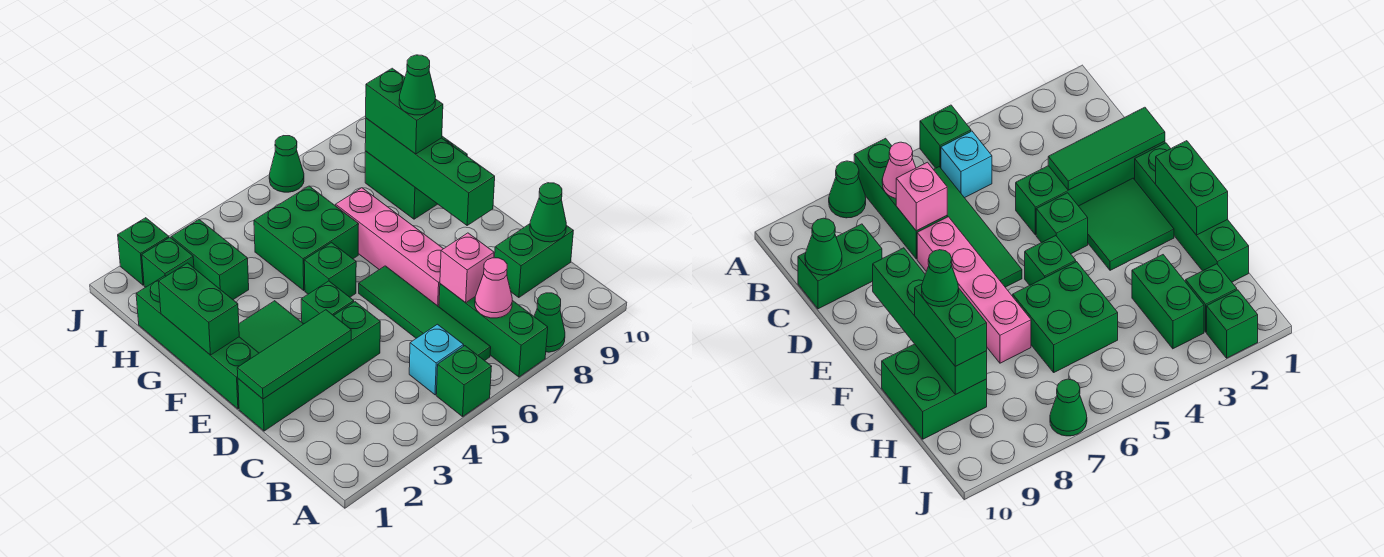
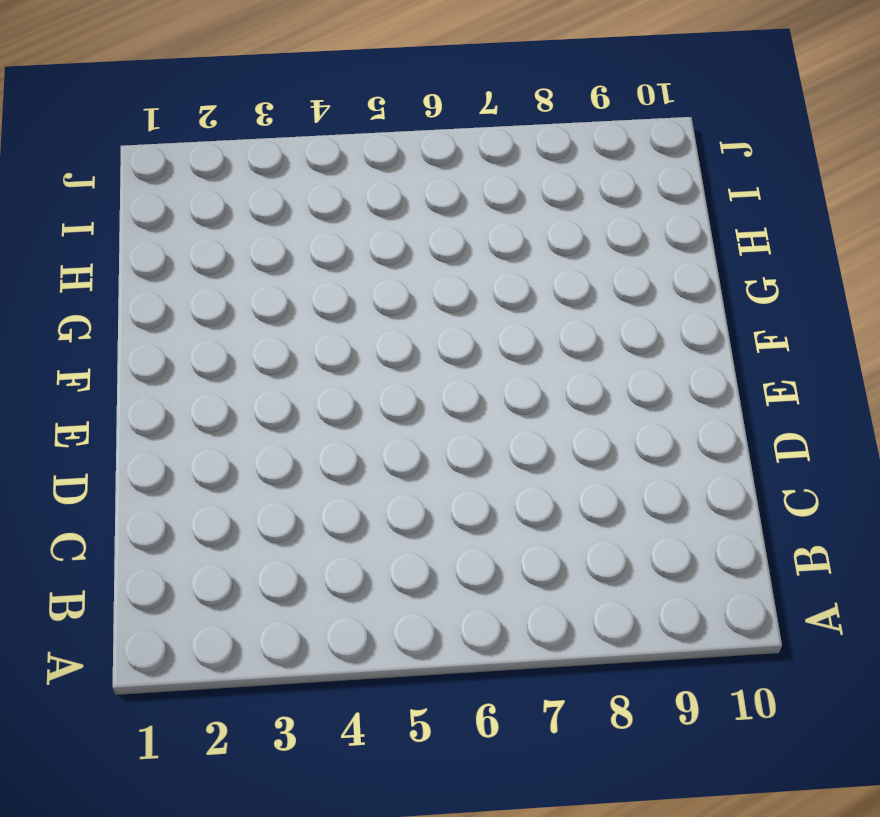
none -> green brick A5 level 1
none -> green brick A7:C7 level 1
none -> green cone A8 level 1

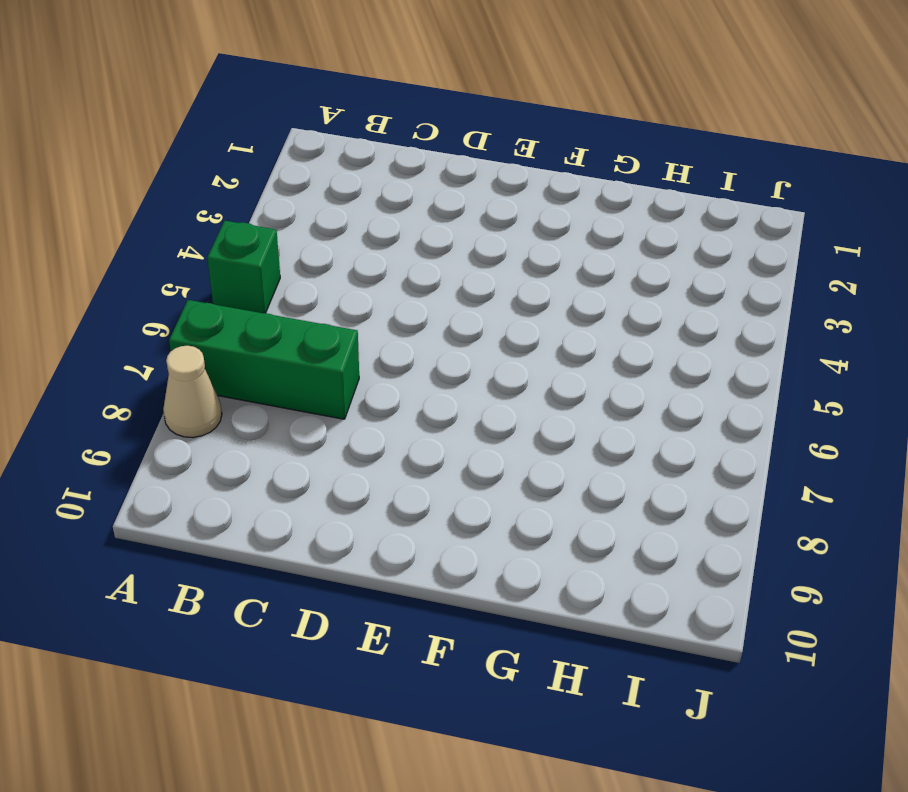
tan cone A8 level 1 -> green cone A8 level 1
none -> cyan brick B5 level 1
none -> green tile B6:E6 level 1
none -> green brick C9:C10 level 1

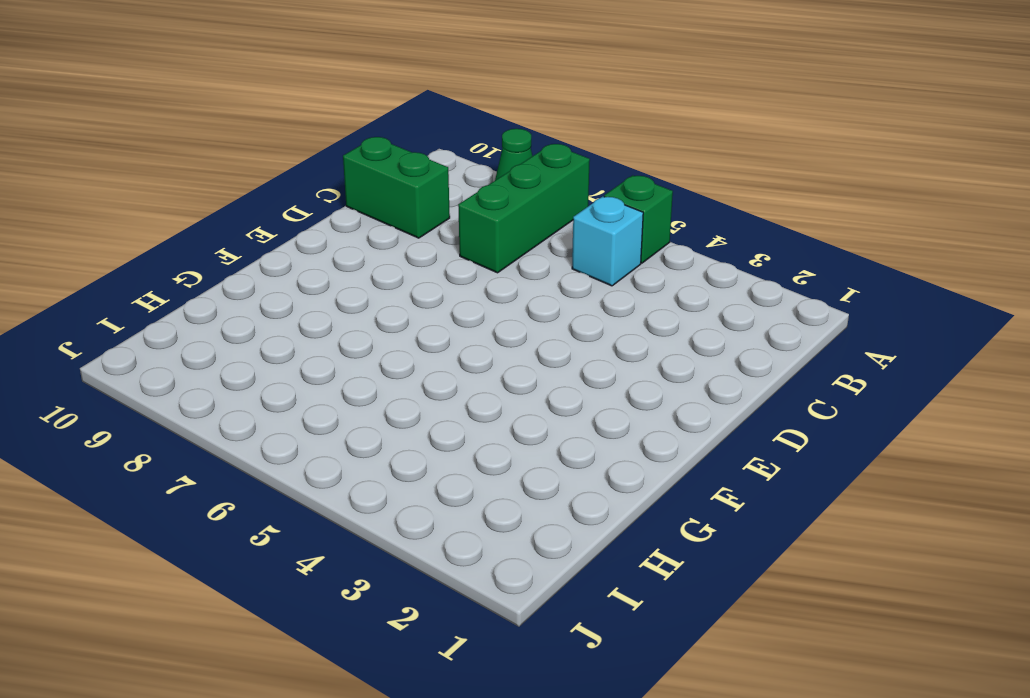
none -> green tile B6:E6 level 1
none -> green brick D1:D4 level 1
none -> pink brick D7:G7 level 1

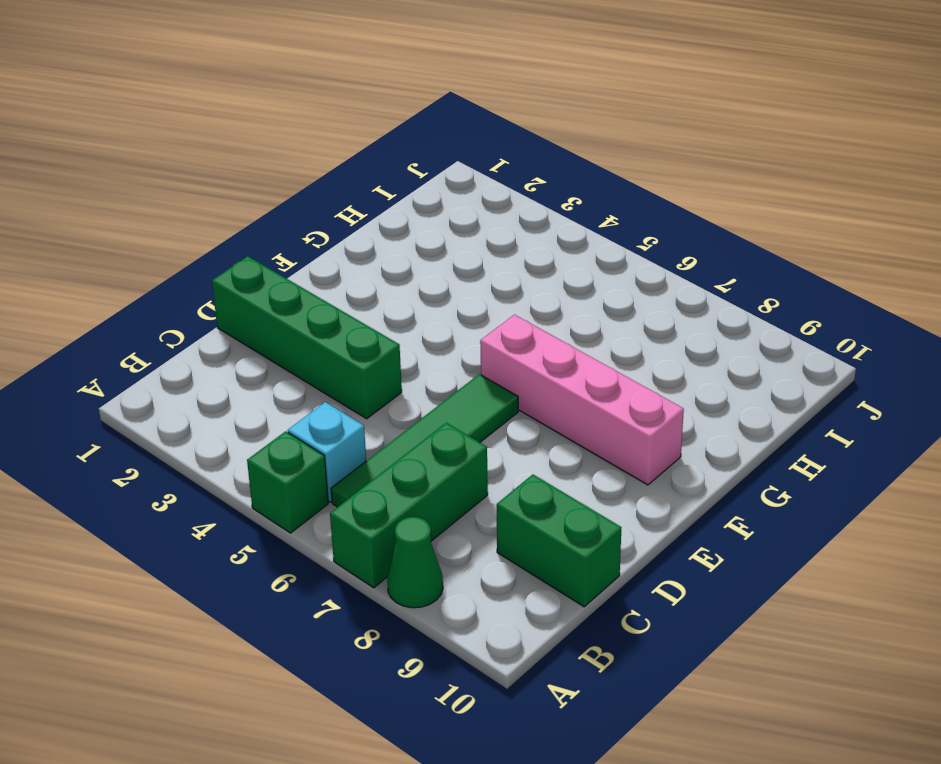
pink brick F6:F9 level 1 -> pink brick D7:G7 level 1
none -> green brick E1:H1 level 1
none -> green tile E2:F3 level 1
none -> green brick E4 level 1

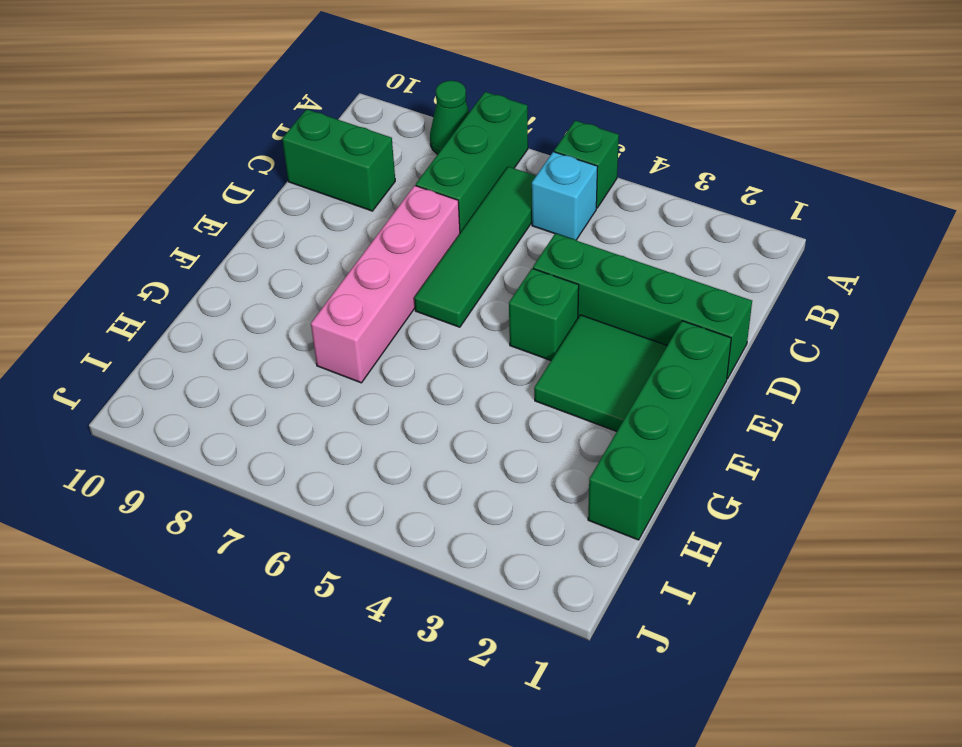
none -> green brick F5 level 1
none -> green brick G5:H6 level 1
none -> green brick G9:H10 level 1

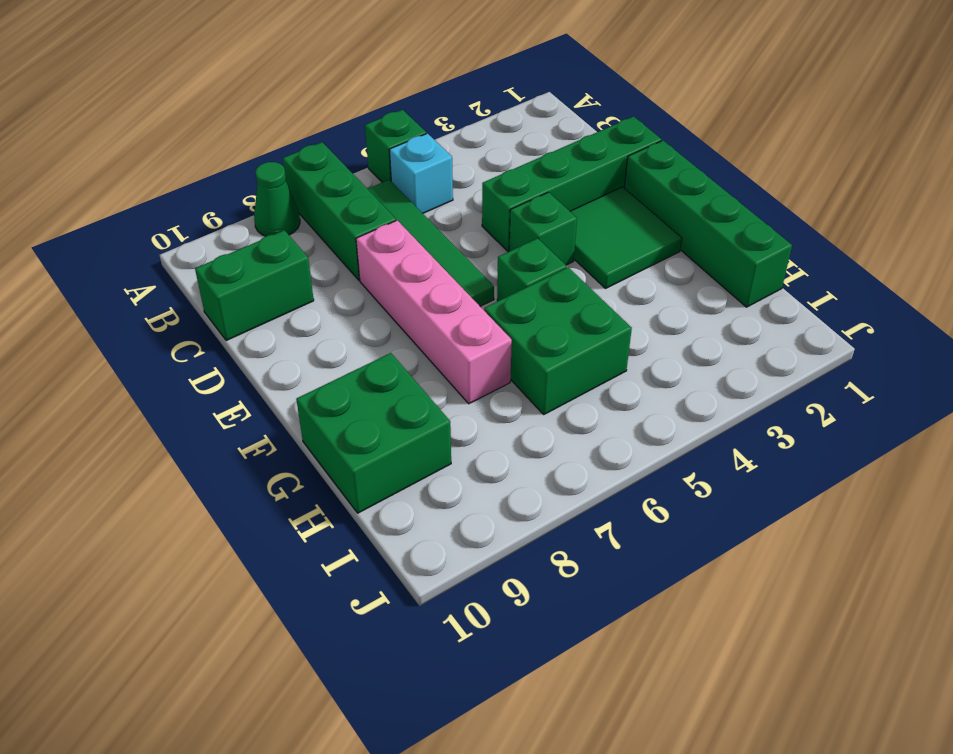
none -> green brick H3:I3 level 1
none -> green brick I2 level 1
none -> green brick J2 level 1

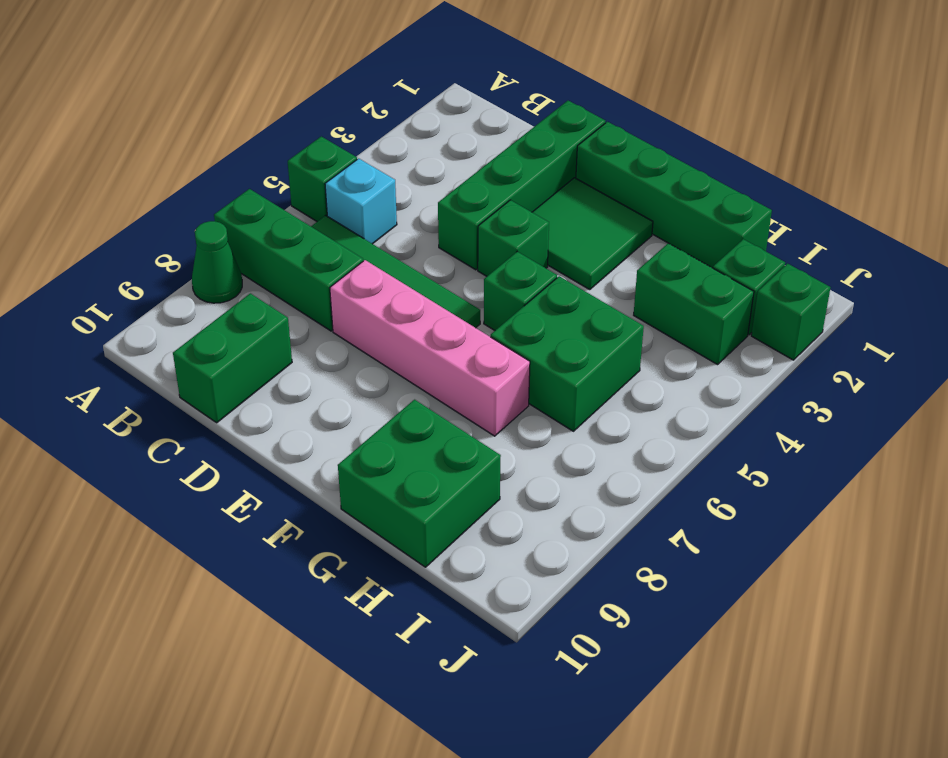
none -> green cone J7 level 1
none -> pink cone B7 level 2
none -> pink brick C7 level 2

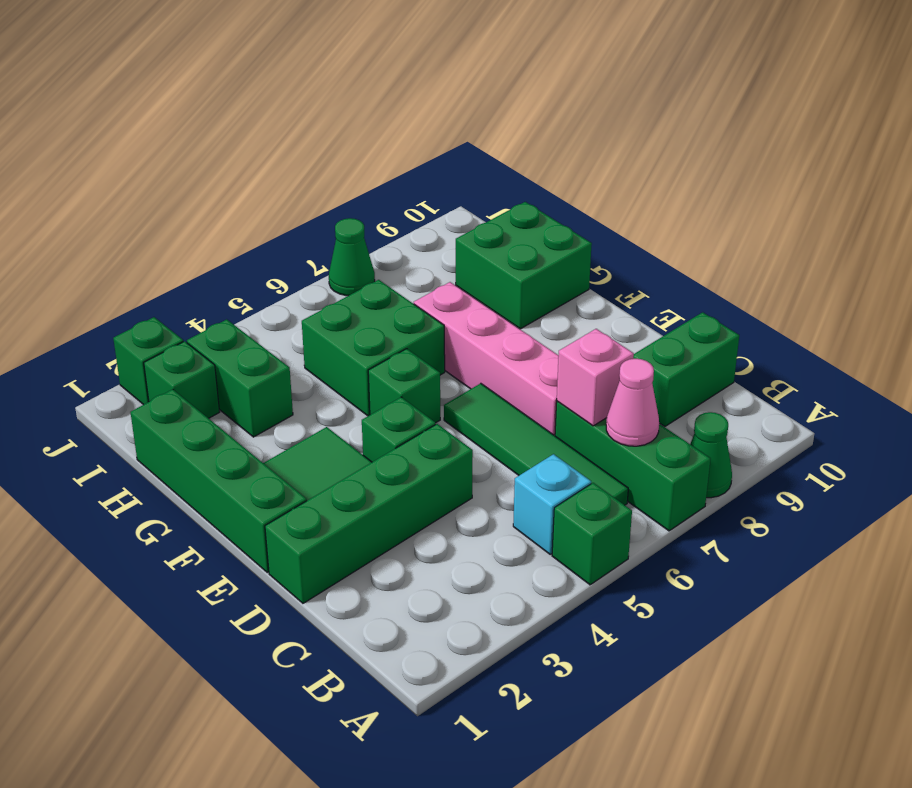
none -> green cone C10 level 2
none -> green tile D1:D3 level 2
none -> green brick E9:H9 level 2

